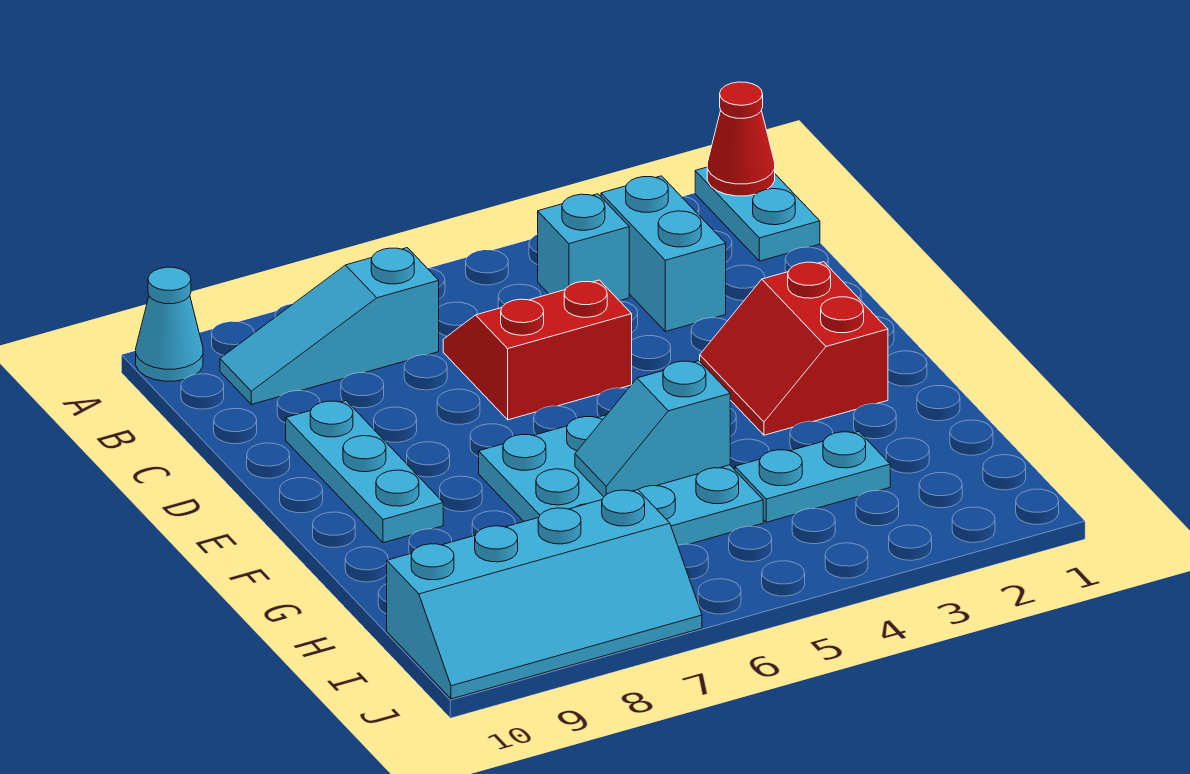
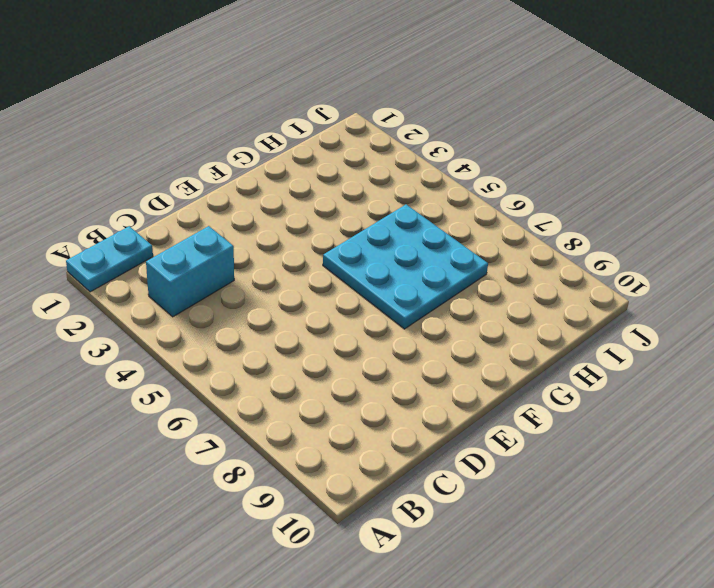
none -> cyan cone A10 level 1
none -> cyan brick B4 level 1
none -> cyan slope B7:B9 level 1 top 7

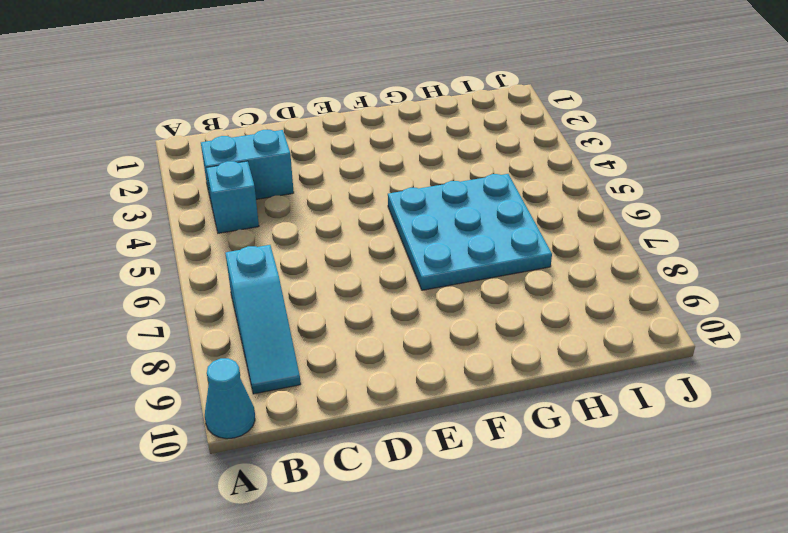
none -> cyan plate A1:B1 level 1
none -> red slope C5:D6 level 1 top D
none -> cyan plate D9:F9 level 1

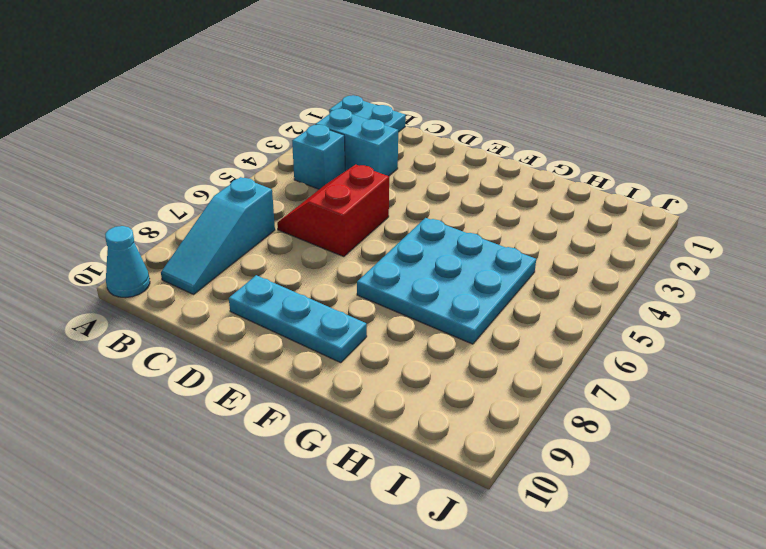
none -> red slope E2:F3 level 1 top 2
none -> cyan plate H3:H4 level 1
none -> cyan slope I7:J10 level 1 top I

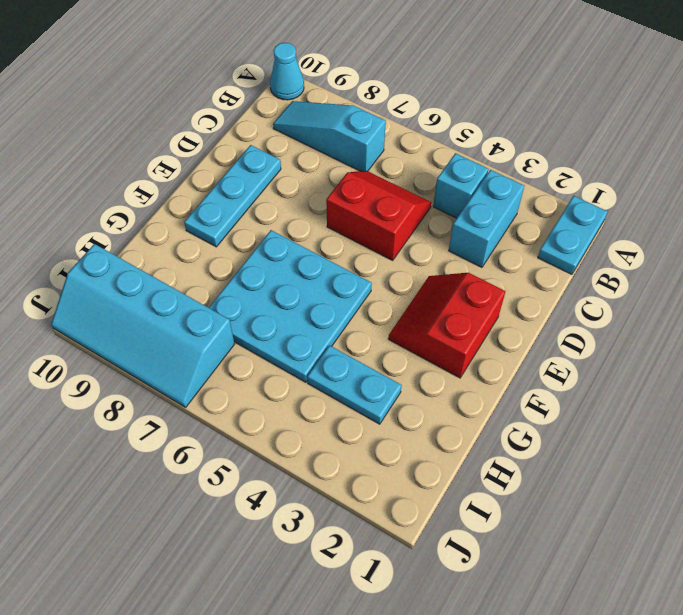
none -> red cone A1 level 2
none -> cyan slope G5:G6 level 2 top 5

